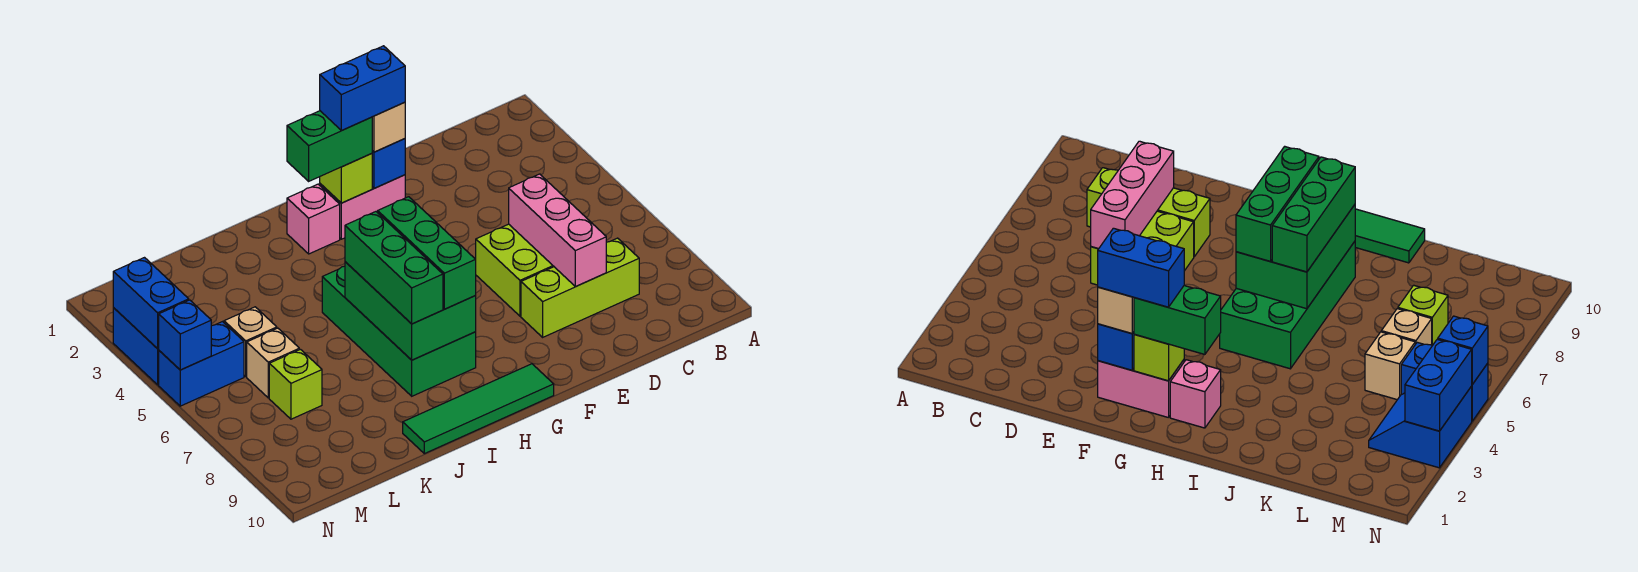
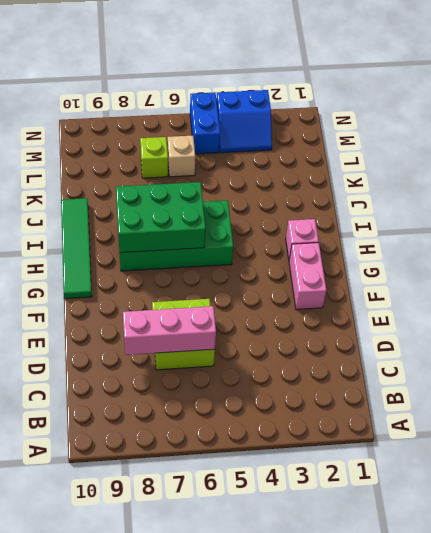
none -> lime brick C8:E8 level 1
none -> tan brick L5 level 1
none -> blue brick F2 level 2

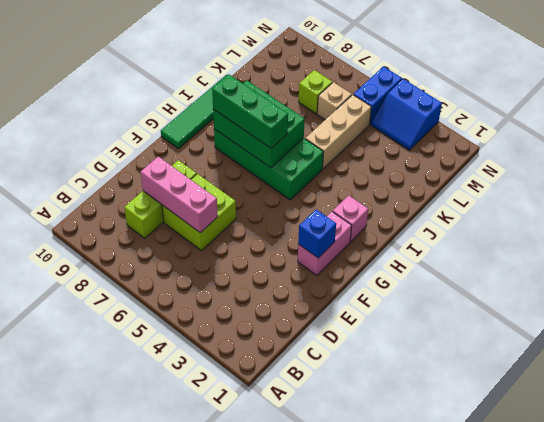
tan brick J5:L5 level 1 -> tan brick L5 level 1
none -> lime brick G2 level 2
none -> blue brick N3:N4 level 2
none -> blue brick N5 level 2

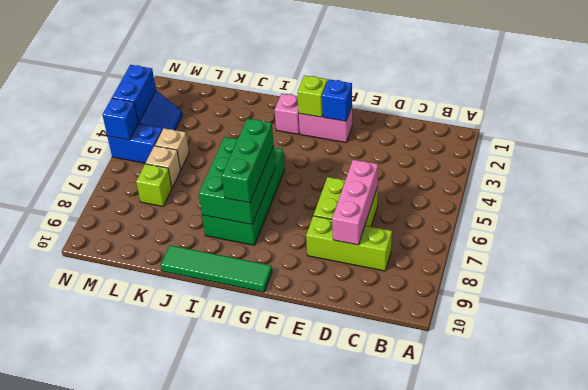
none -> tan brick F2 level 3
none -> green brick G2:H2 level 3
none -> green brick I6:I8 level 3

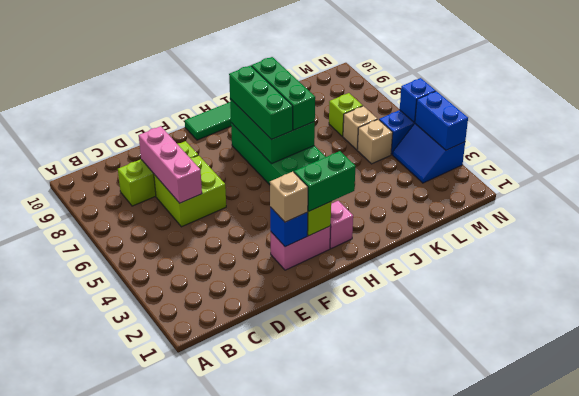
none -> blue brick F2:G2 level 4

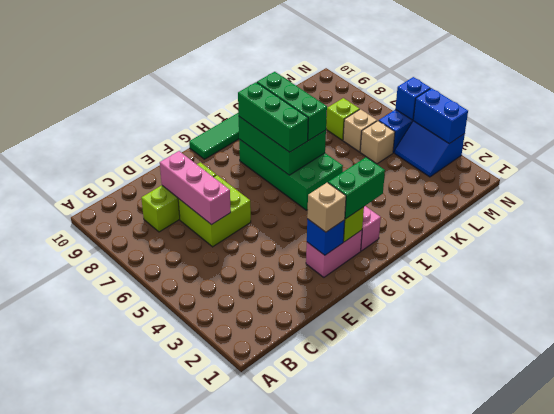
none -> blue brick F2:G2 level 4

